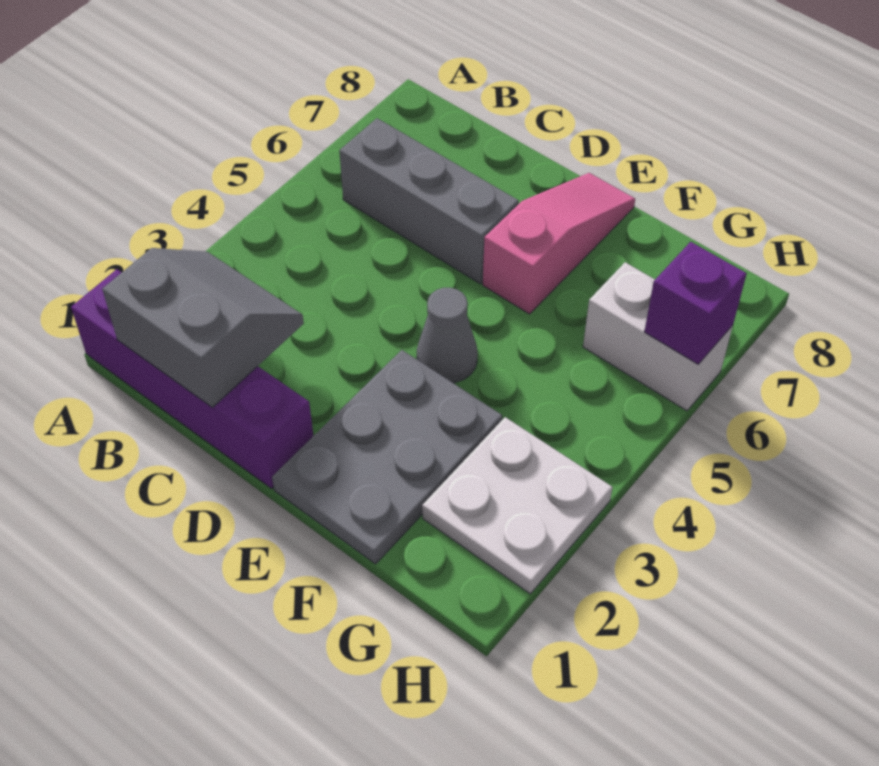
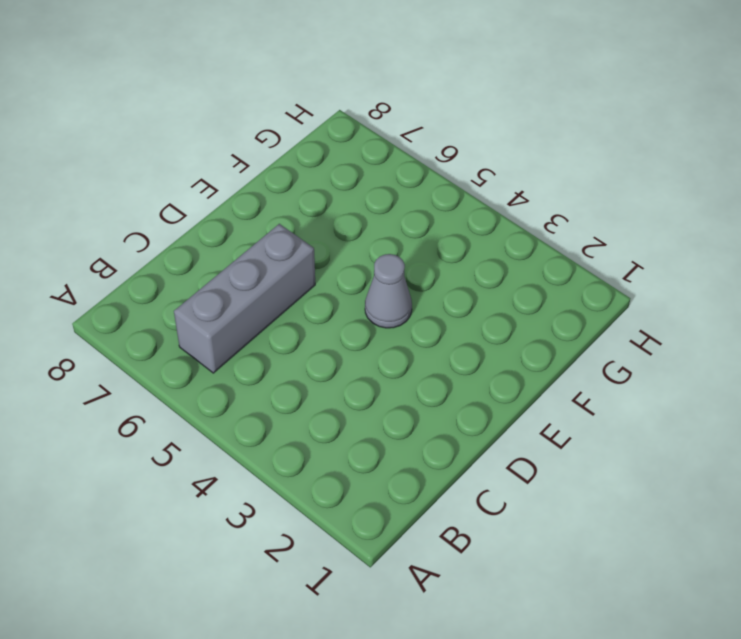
none -> purple brick A1:D1 level 1
none -> grey plate E1:F3 level 1

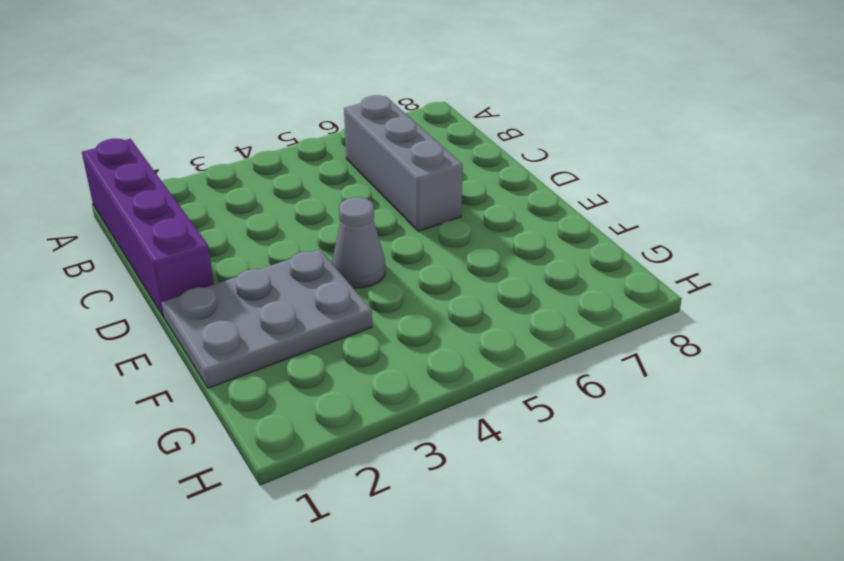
none -> pink slope E6:E8 level 1 top 6
none -> white plate G2:H3 level 1

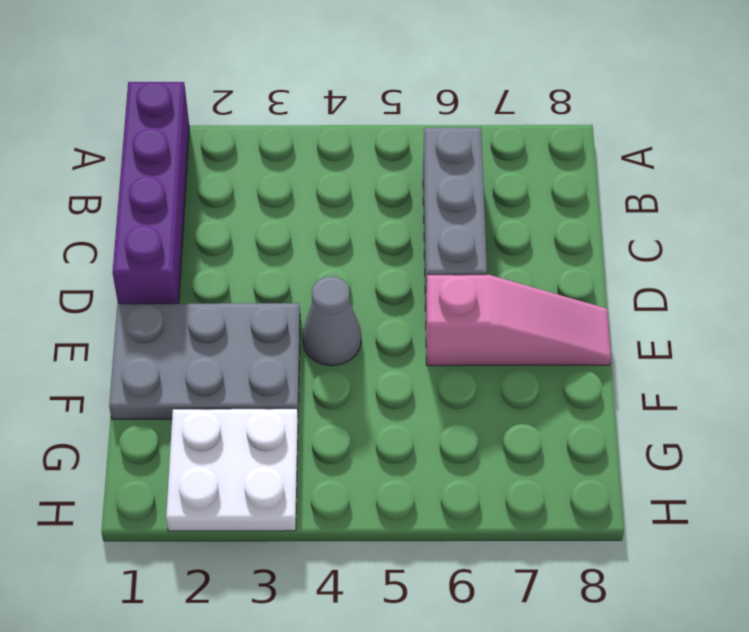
none -> white brick G6:H6 level 1
none -> grey slope B1:C2 level 2 top 1

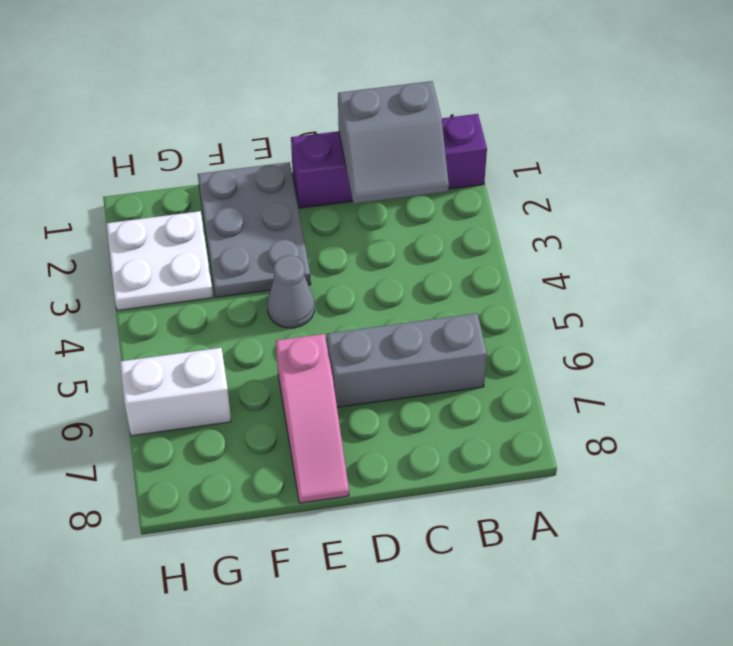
none -> purple brick H6 level 2

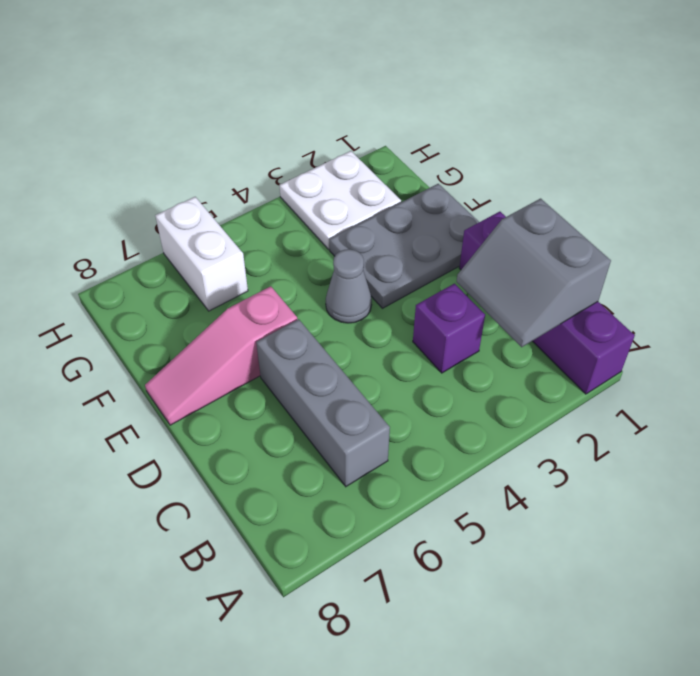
purple brick C3 level 1 -> purple brick H6 level 2

